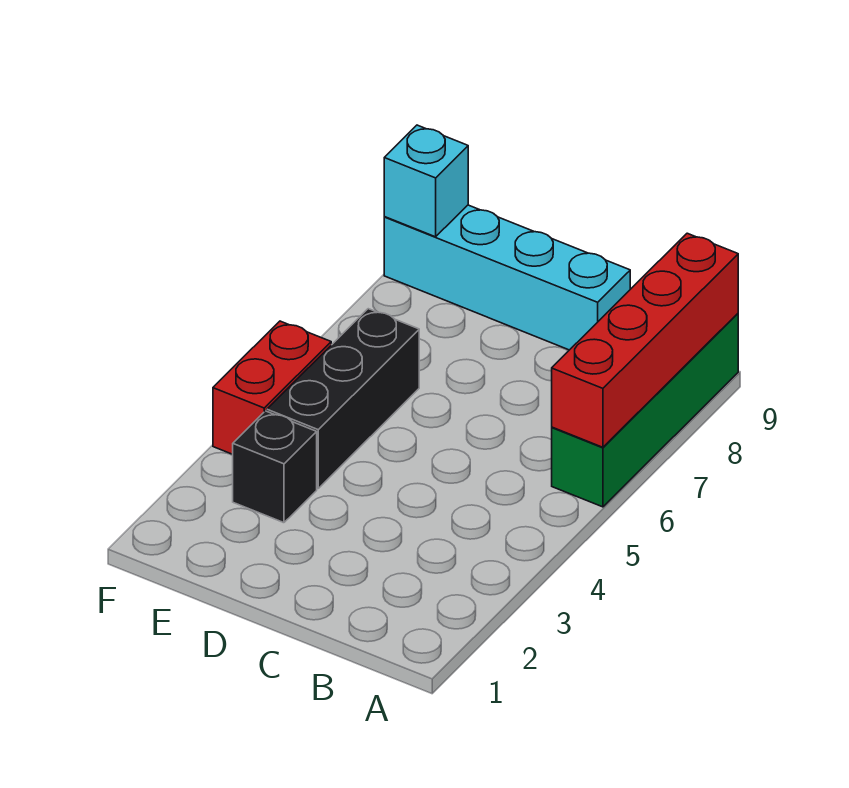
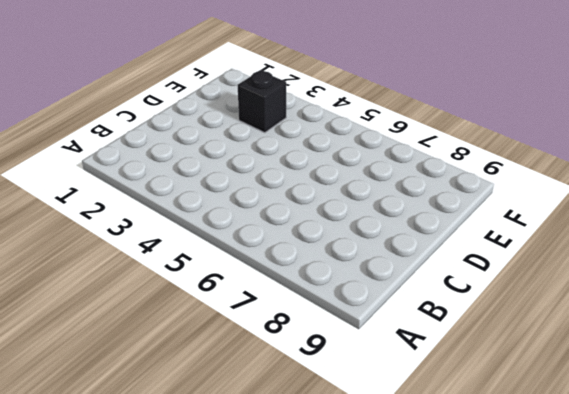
none -> green brick A6:A9 level 1
none -> cyan brick C9:F9 level 1

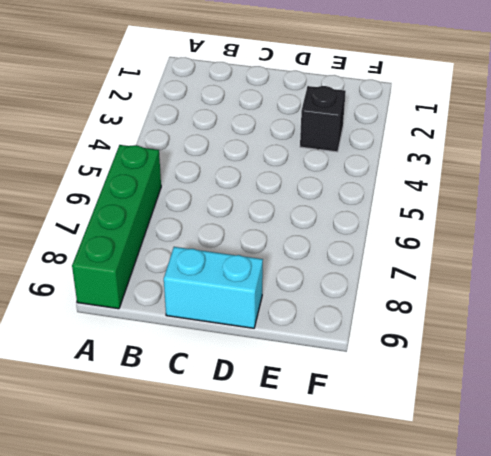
cyan brick C9:D9 level 1 -> cyan brick C9:F9 level 1
none -> black brick E4:E6 level 1
none -> red brick F4:F5 level 1

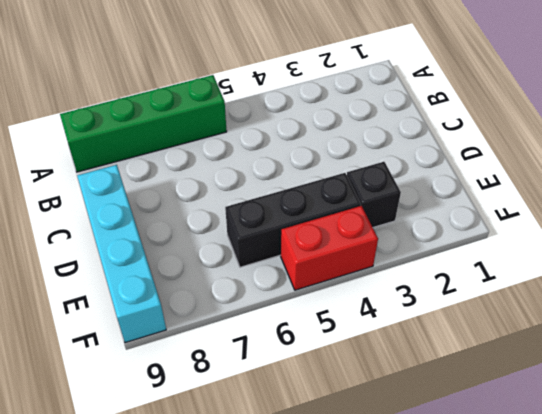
none -> red brick A6:A9 level 2
none -> cyan brick F9 level 2

